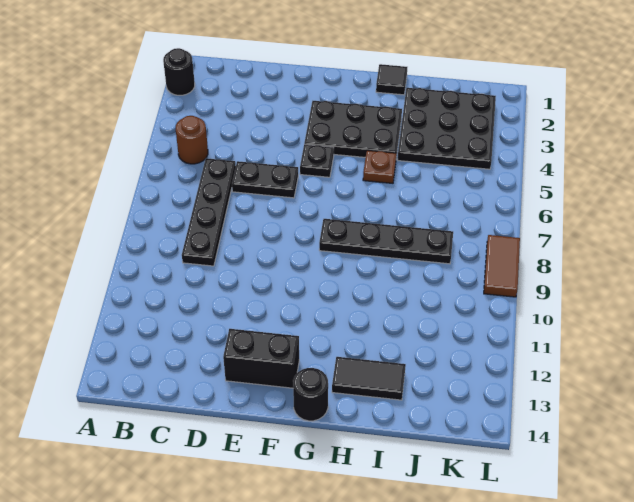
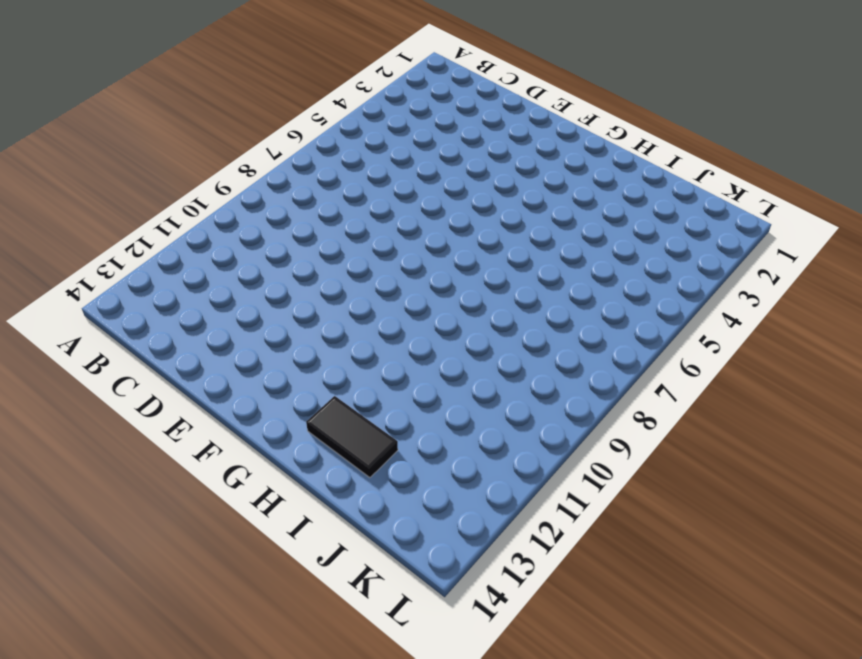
none -> black round brick A2 level 1
none -> brown round brick B5 level 1
none -> black plate C6:C9 level 1

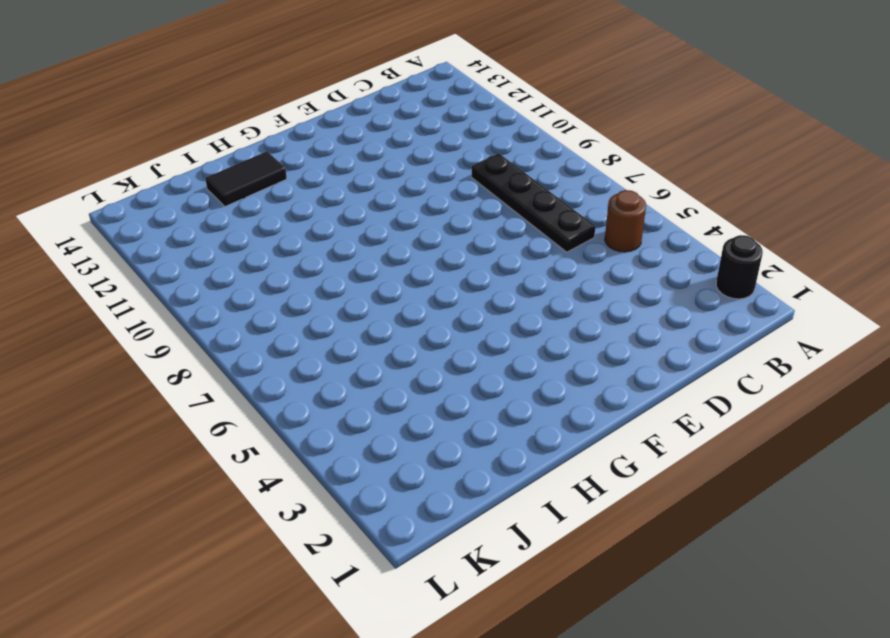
none -> black plate D6:E6 level 1
none -> black brick E13:F13 level 1
none -> black plate F3:H4 level 1

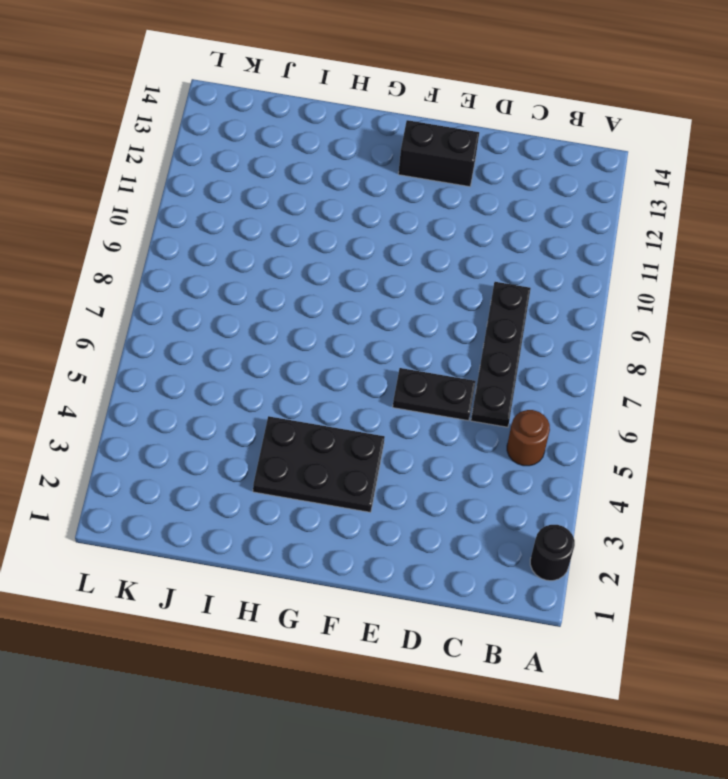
none -> black plate F5 level 1
none -> black plate G8:J8 level 1
none -> black round brick G14 level 1

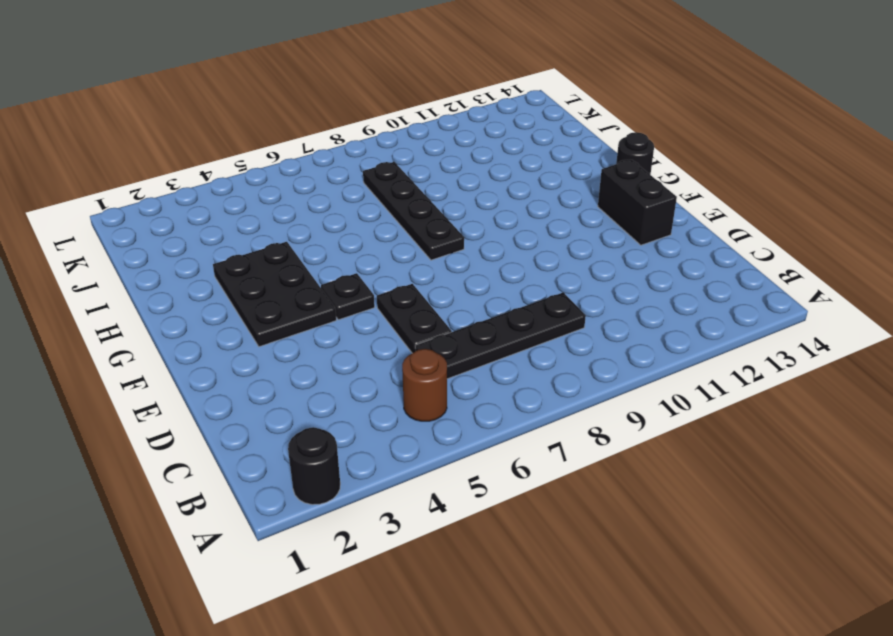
none -> black tile H1 level 1
none -> brown plate H5 level 1
none -> black tile H13:I13 level 1

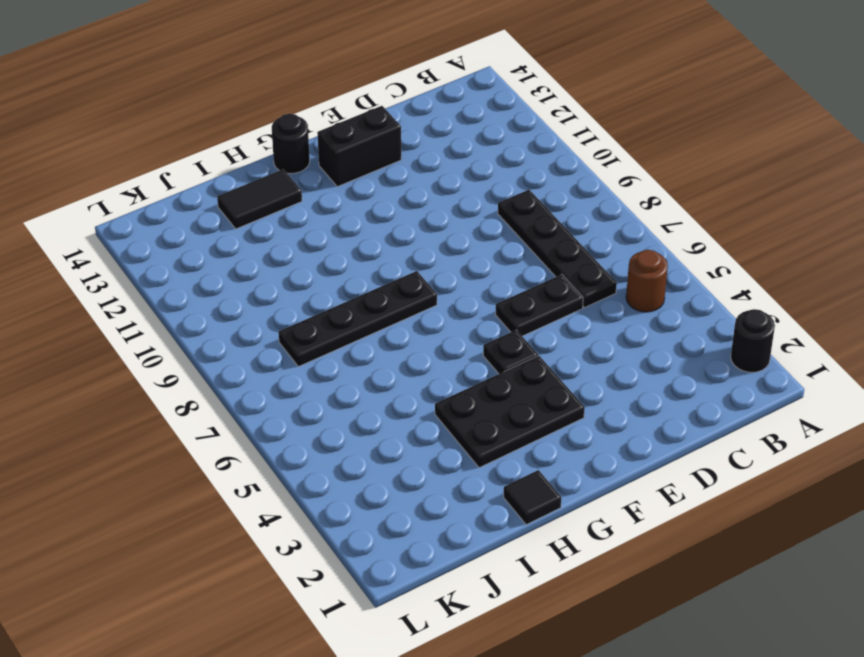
none -> brown plate H5 level 1
none -> black plate I2:K4 level 1
none -> brown tile L8:L9 level 1

